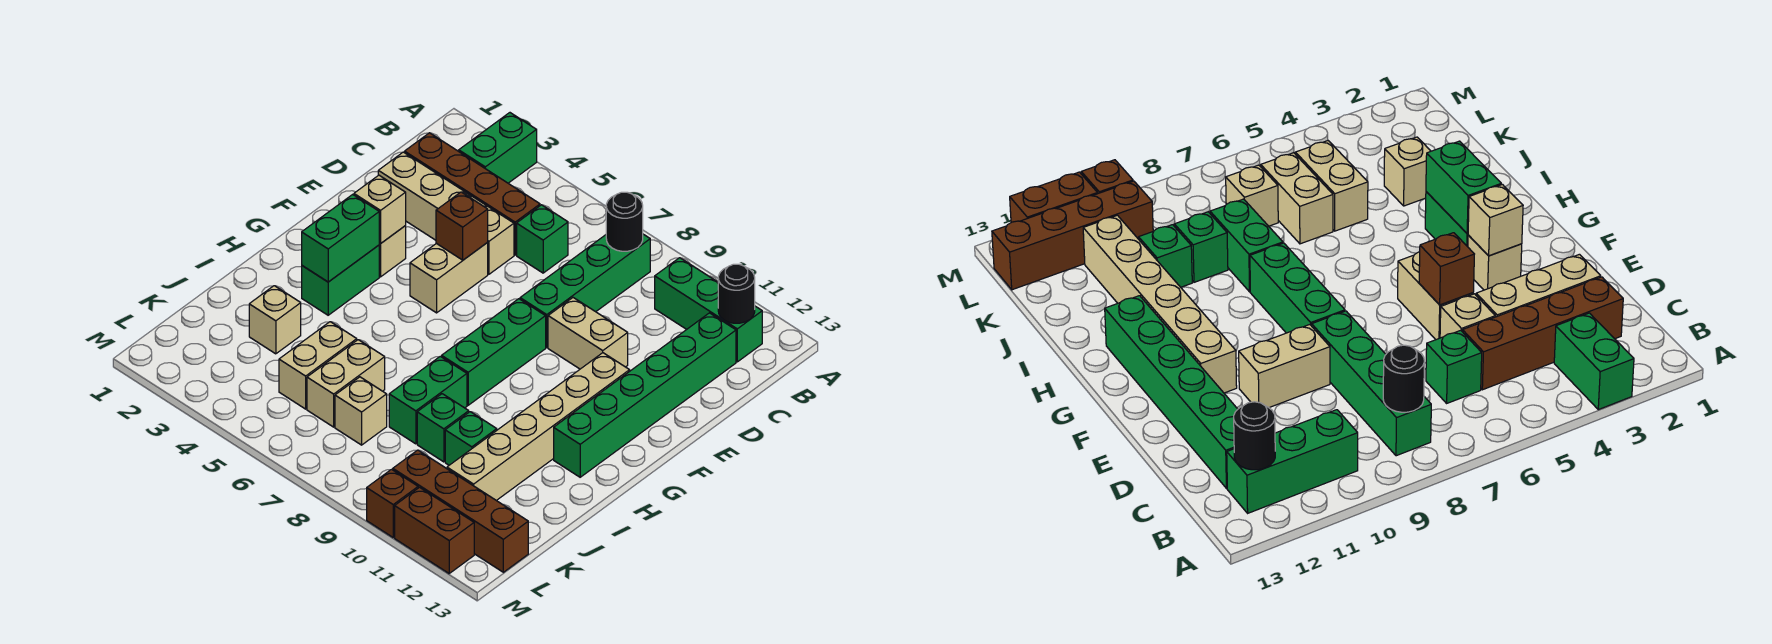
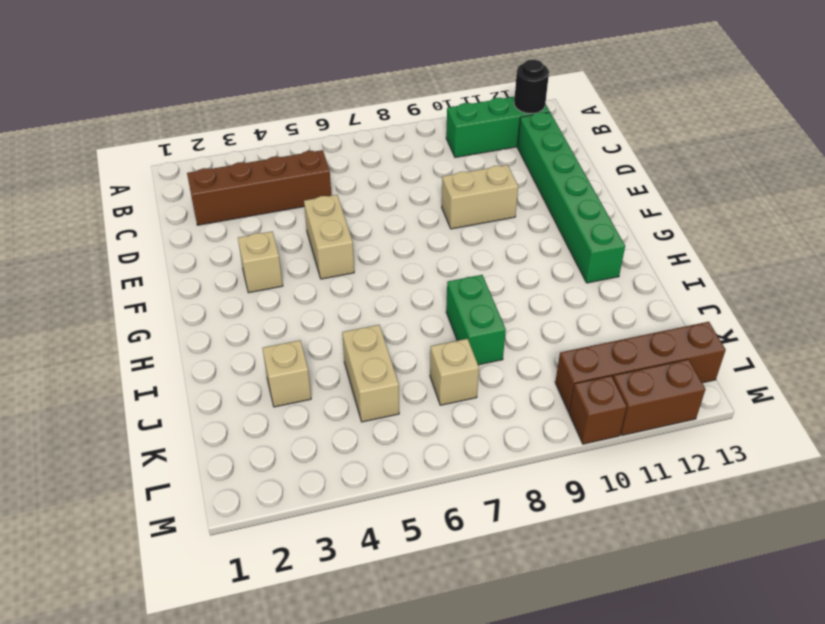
none -> green brick A3:B3 level 1
none -> green brick B8:E8 level 1
none -> green brick C6 level 1

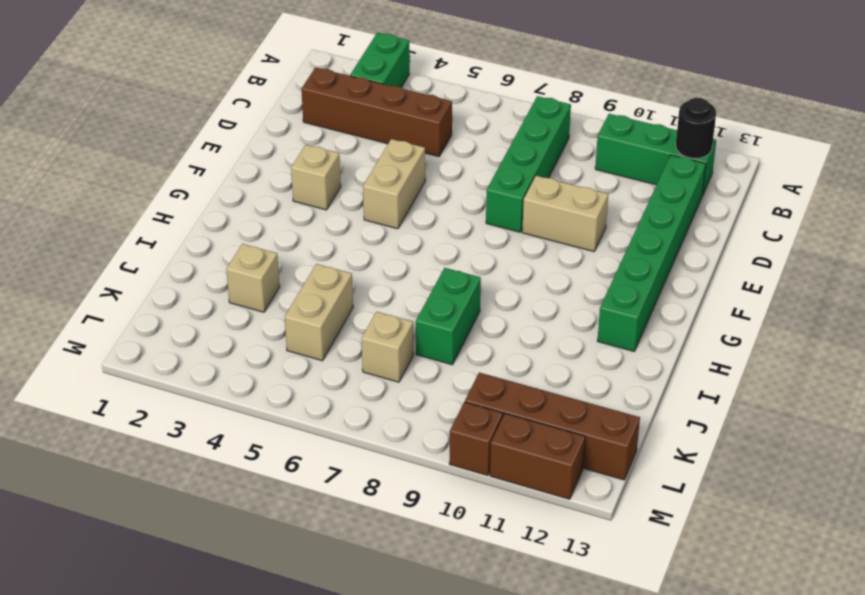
none -> green brick C6 level 1
none -> tan brick D2:D4 level 1
none -> tan brick D5 level 1

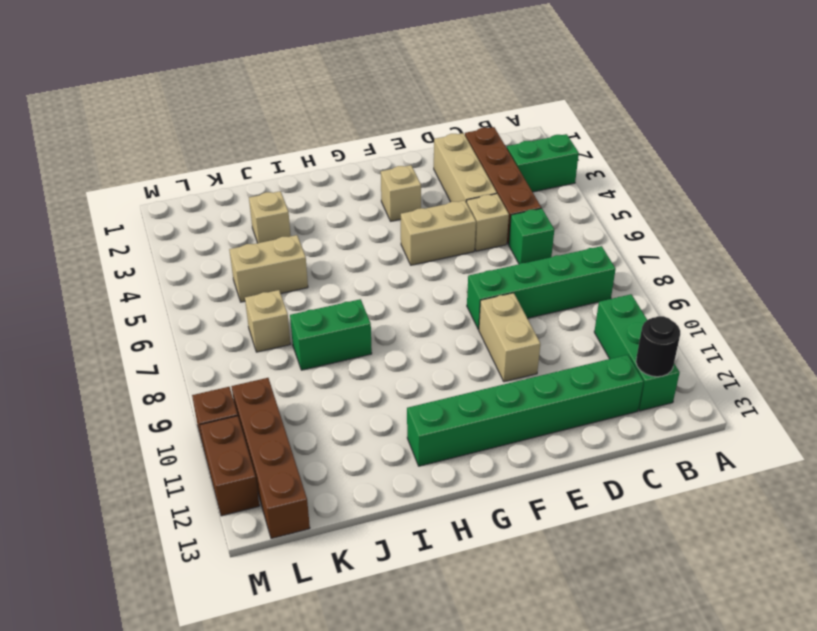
none -> green brick F8:H8 level 1
none -> tan brick F11:K11 level 1
none -> green brick G3:H3 level 1

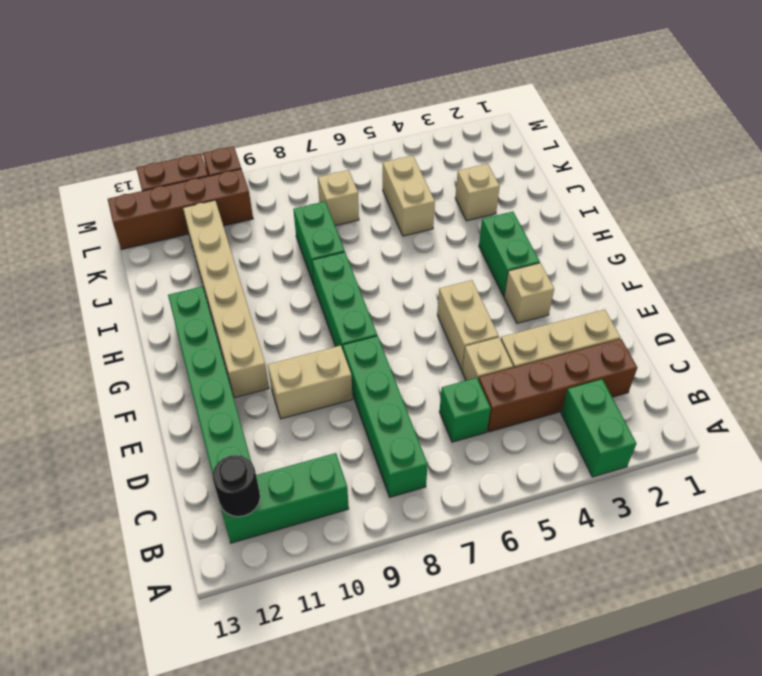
none -> tan brick J6:K6 level 1
none -> green brick J9 level 1
none -> green brick J10 level 1

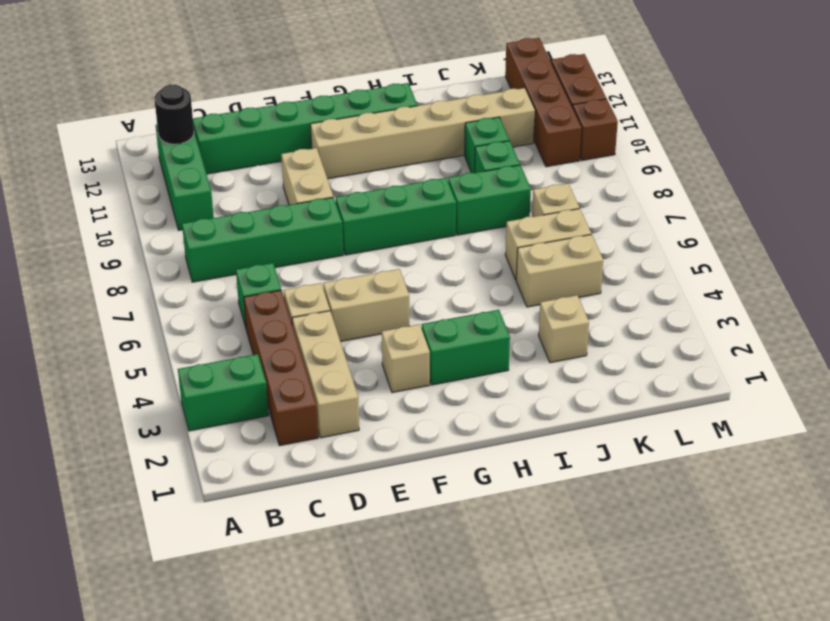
none -> black round brick B8 level 2
none -> brown brick E5 level 2
none -> tan brick F3 level 2

